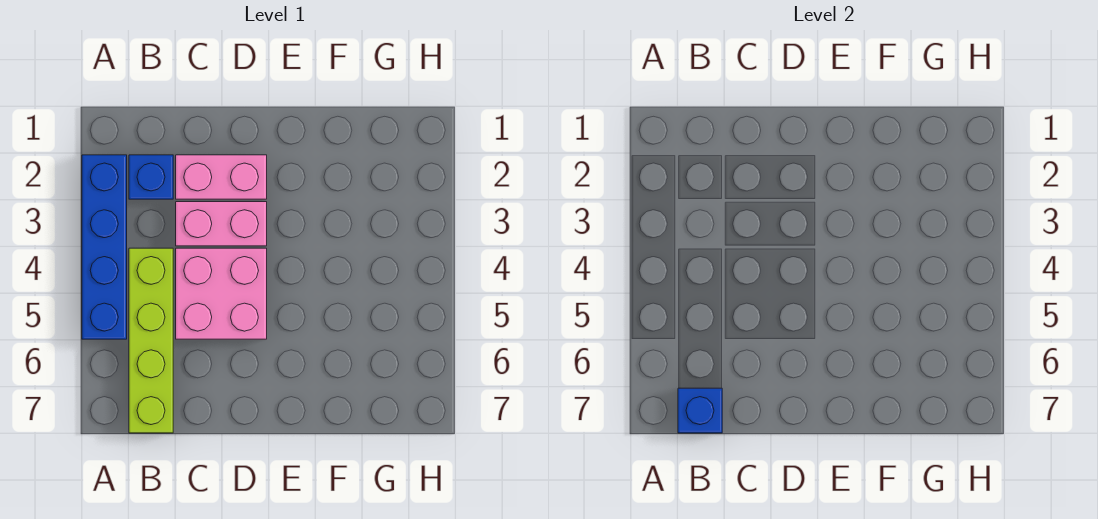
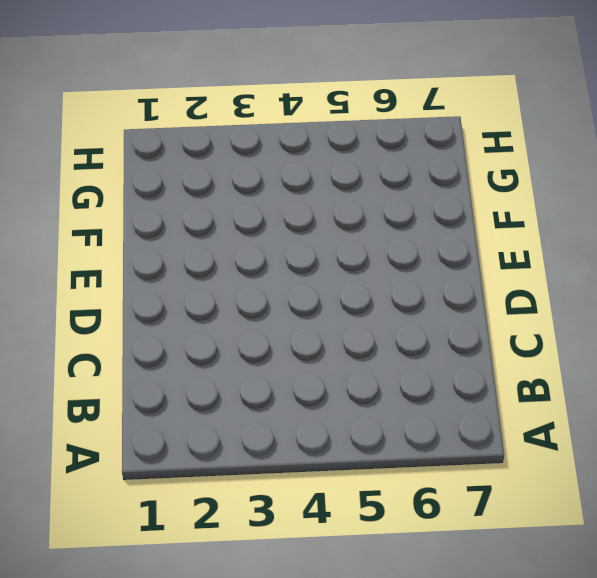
none -> blue brick A2:A5 level 1
none -> blue brick B2 level 1

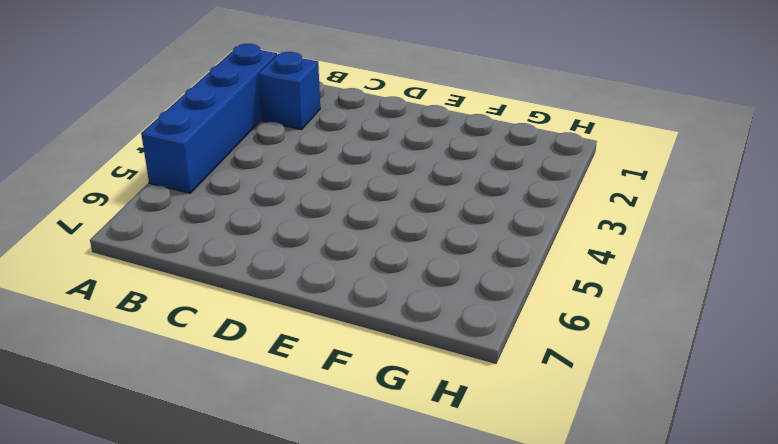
none -> lime brick B4:B7 level 1
none -> pink brick C2:D2 level 1

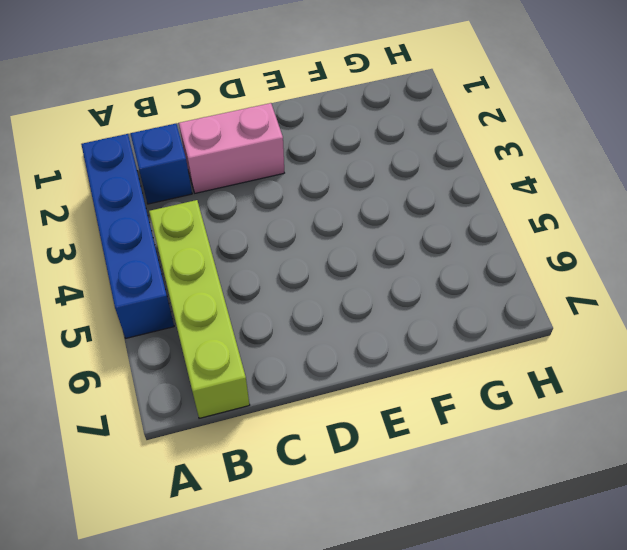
none -> pink brick C3:D3 level 1
none -> pink brick C4:D5 level 1

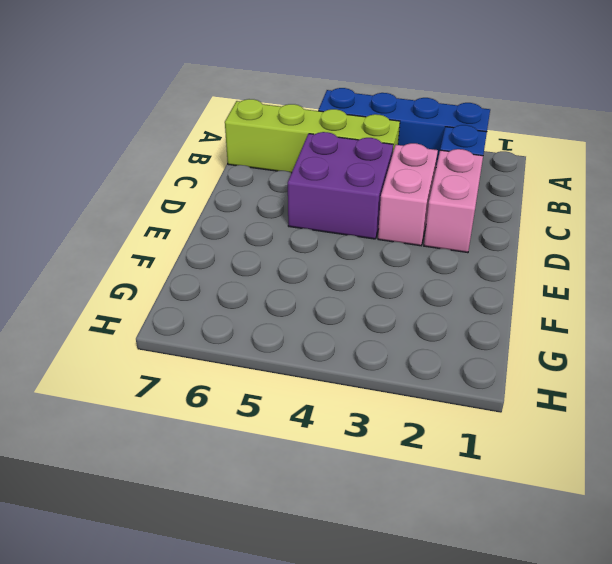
purple brick C4:D5 level 1 -> pink brick C4:D5 level 1
none -> blue brick B7 level 2

